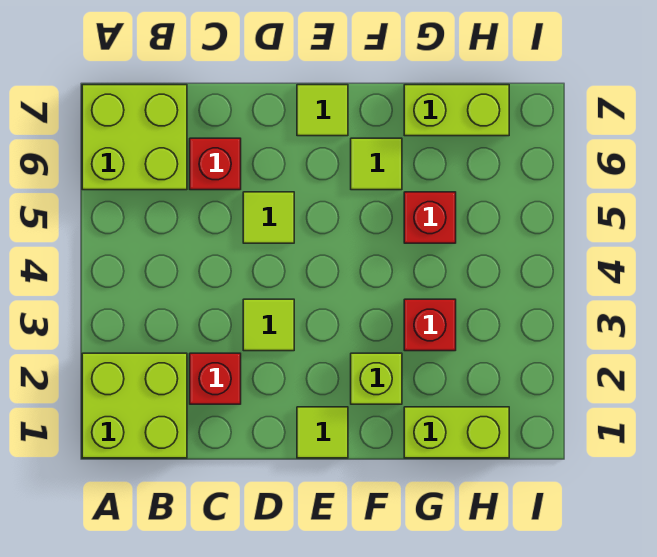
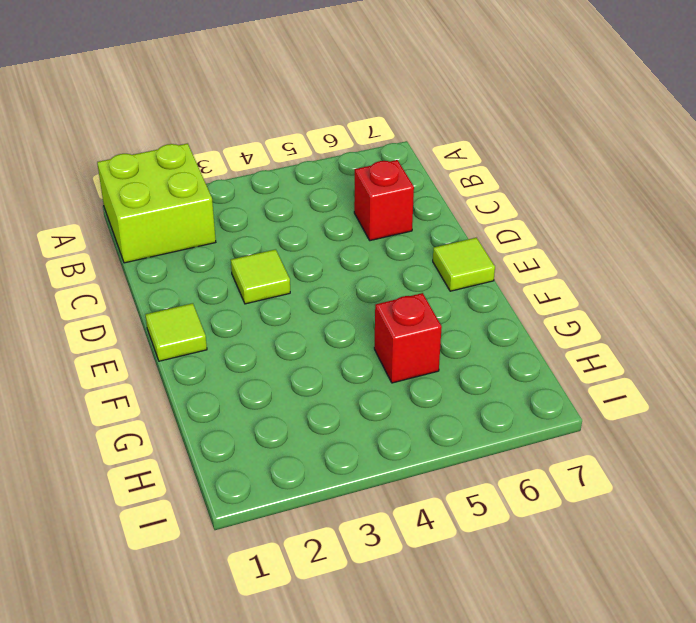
none -> lime brick A6:B7 level 1
none -> red brick C2 level 1
none -> lime tile D5 level 1

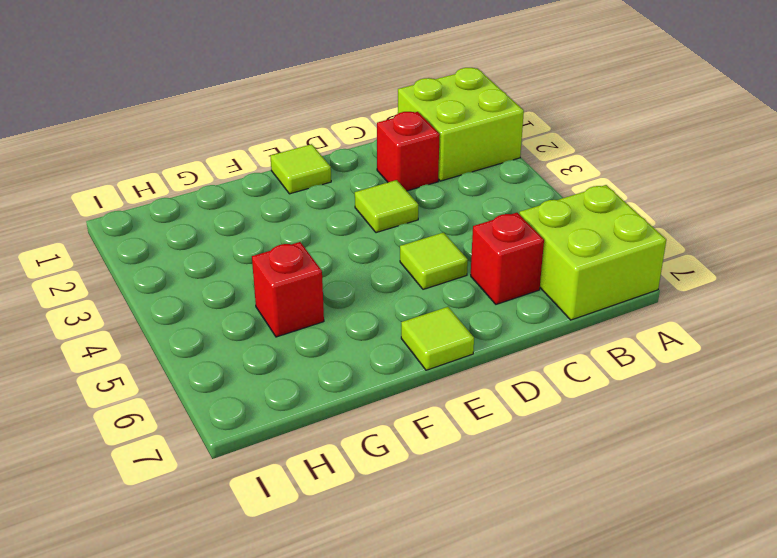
none -> lime brick F2 level 1
none -> lime tile F6 level 1
none -> lime brick G1:H1 level 1

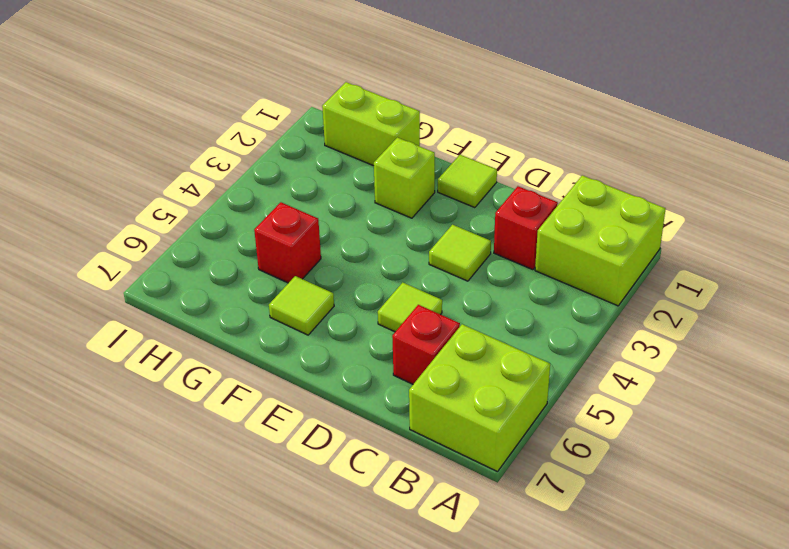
none -> lime tile E7 level 1
none -> red brick G3 level 1
none -> lime brick G7:H7 level 1

